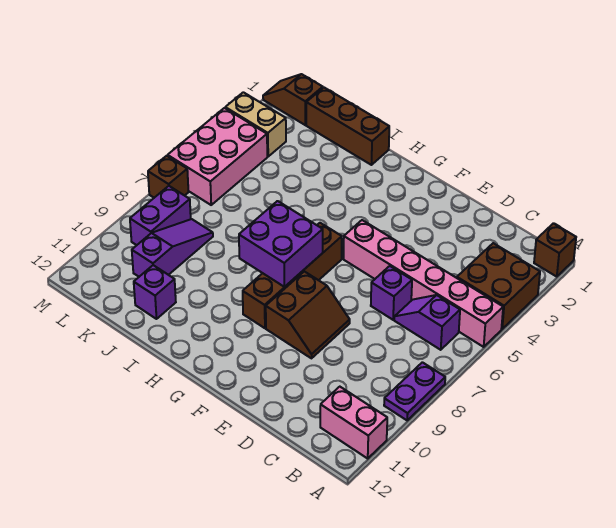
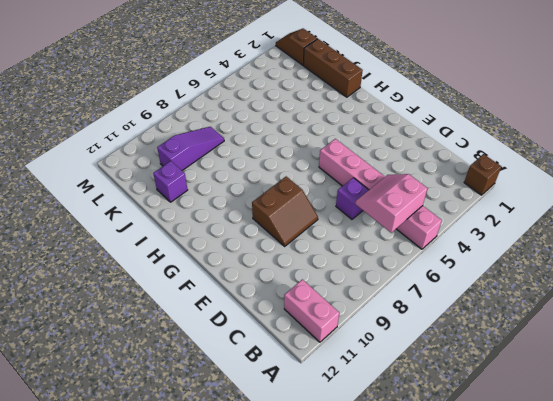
pink slope B5:C6 level 2 top B -> none
none -> brown brick A3:B4 level 1
none -> purple plate A8:A9 level 1
none -> purple slope B6:C6 level 1 top B

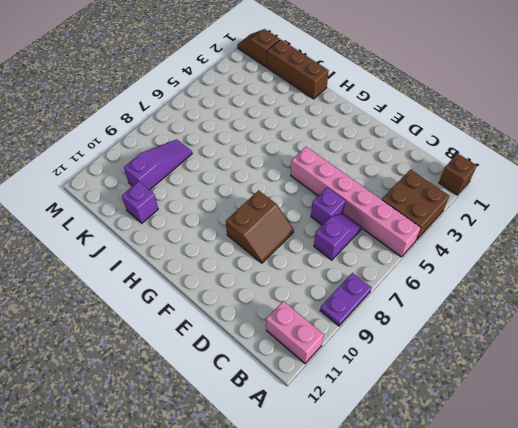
purple slope C6:C7 level 1 top 7 -> purple slope B6:C6 level 1 top B
none -> brown brick G6:G9 level 1
none -> tan brick L3:M3 level 1
none -> pink brick L4:M6 level 1

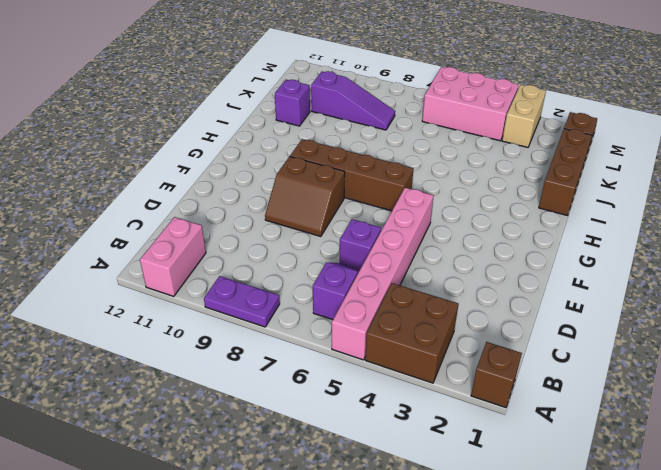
none -> purple brick L8:L9 level 1
none -> brown brick M7 level 1
none -> purple brick G7:H8 level 2

